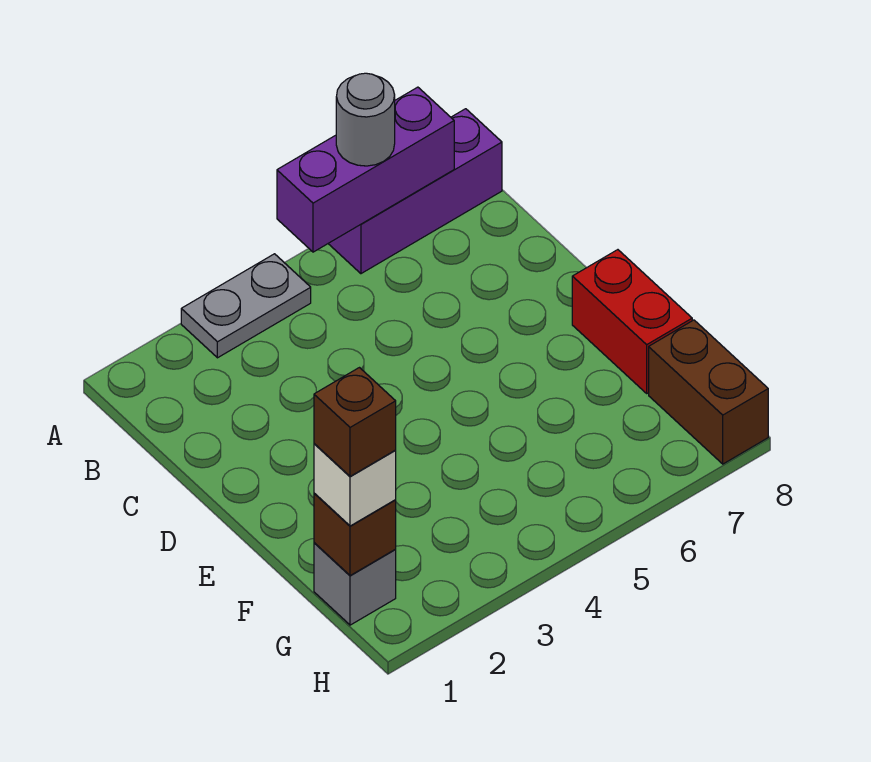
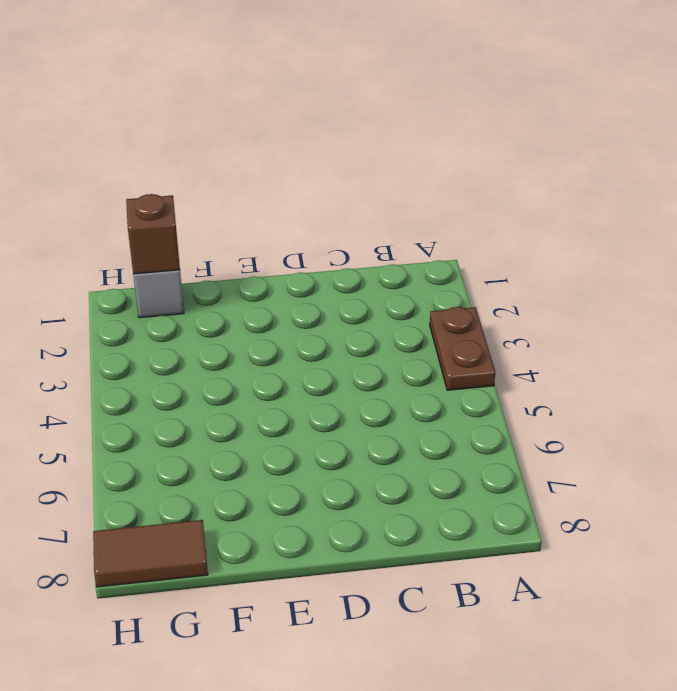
brown plate A3:A4 level 1 -> grey plate A3:A4 level 1
brown tile G8:H8 level 1 -> brown brick G8:H8 level 1
none -> purple brick A6:A8 level 1
none -> red brick E8:F8 level 1

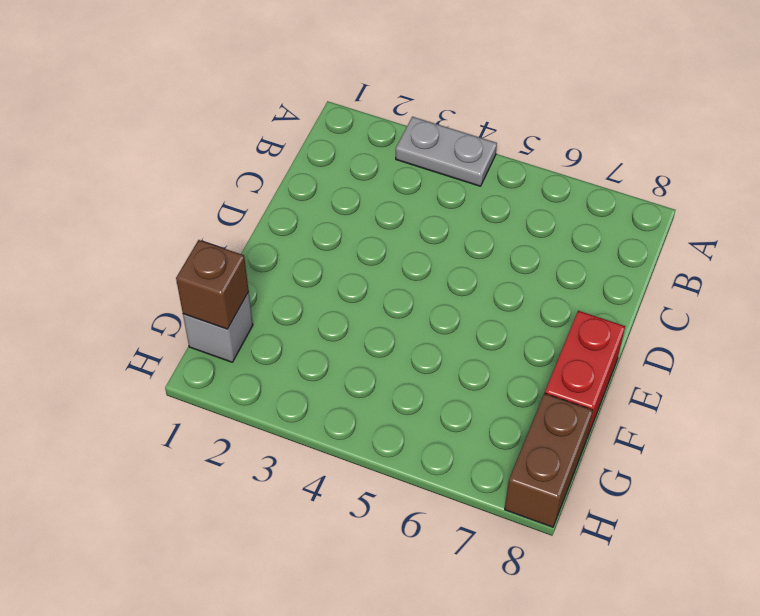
none -> purple brick A6:A8 level 1
none -> purple brick A5:A7 level 2

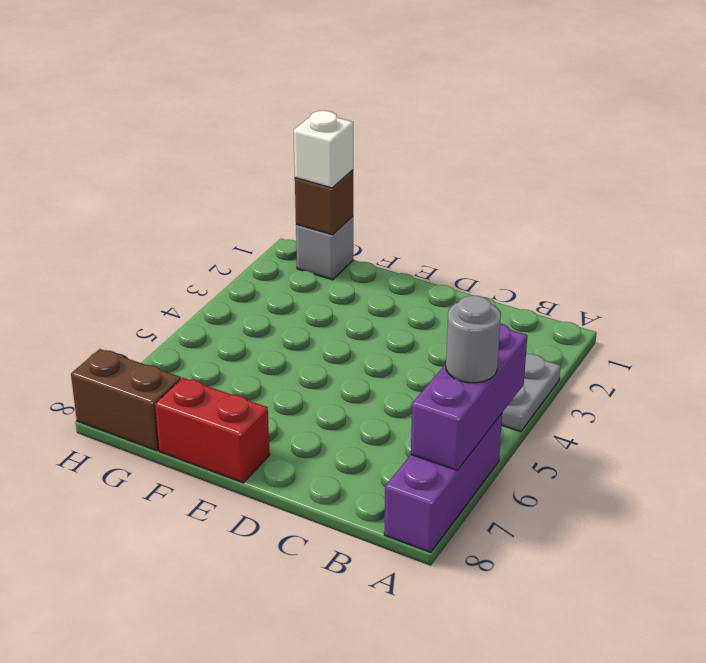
none -> brown brick G1 level 4

